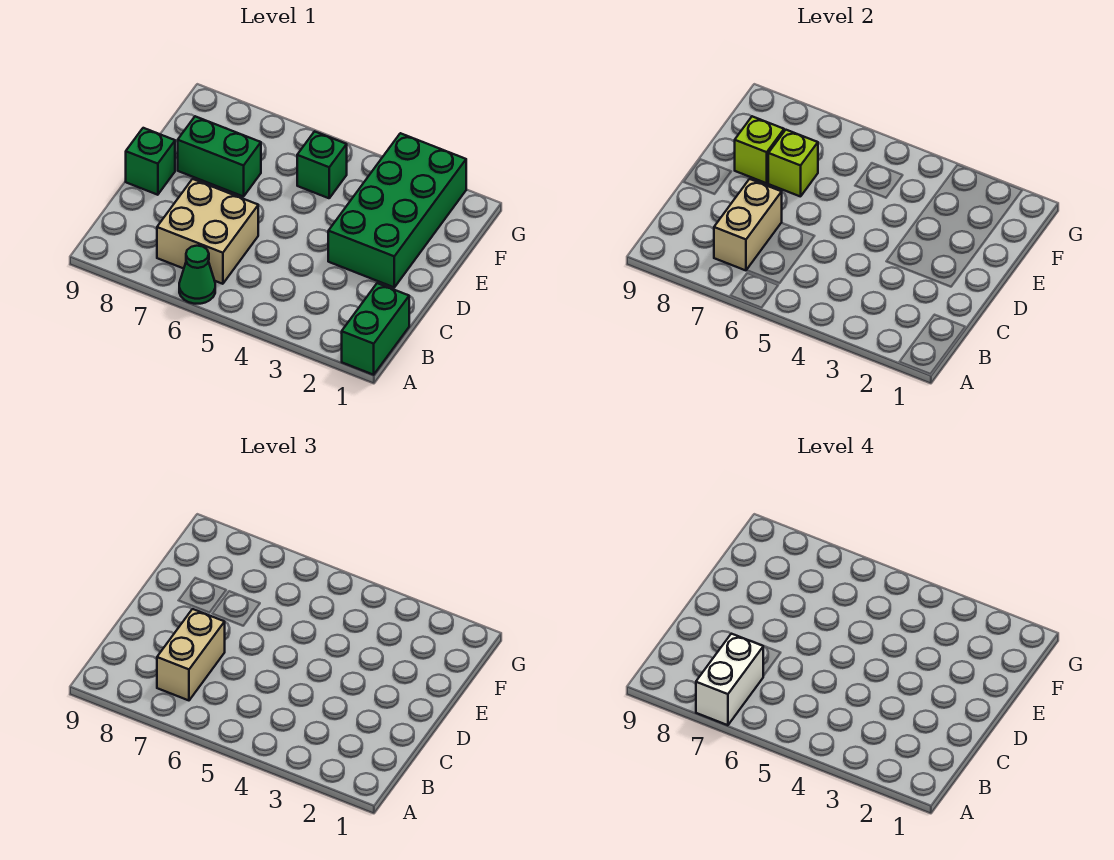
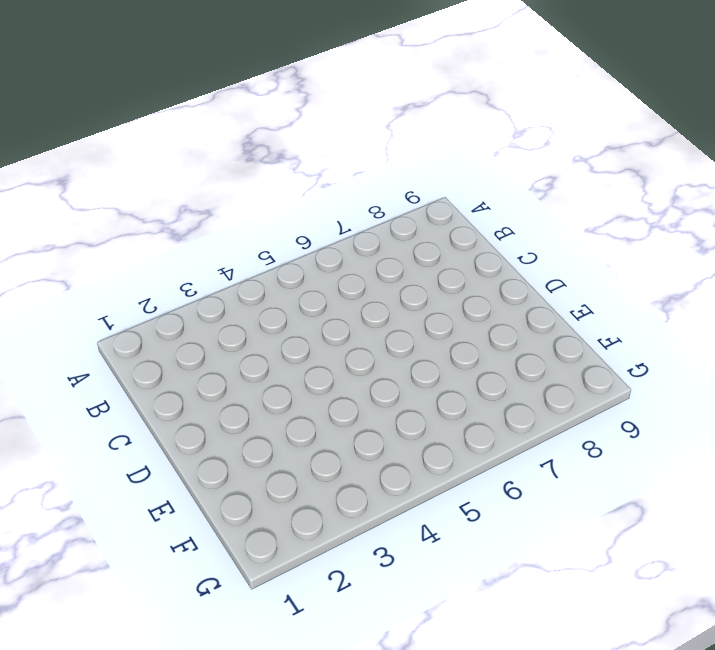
none -> green brick A1:B1 level 1
none -> green cone A6 level 1
none -> tan brick B6:C7 level 1

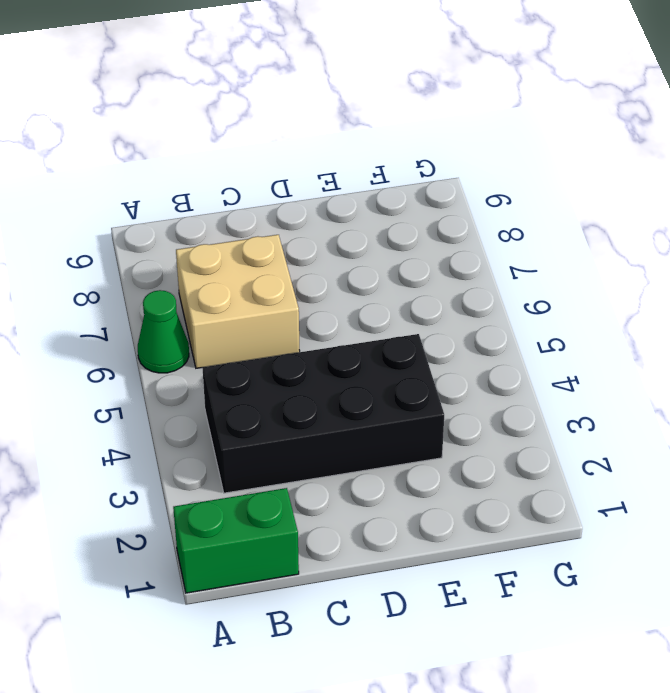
black brick B3:E4 level 1 -> green brick D2:G3 level 1
none -> green brick D9 level 1
none -> green brick E7:E8 level 1
none -> green brick F5 level 1

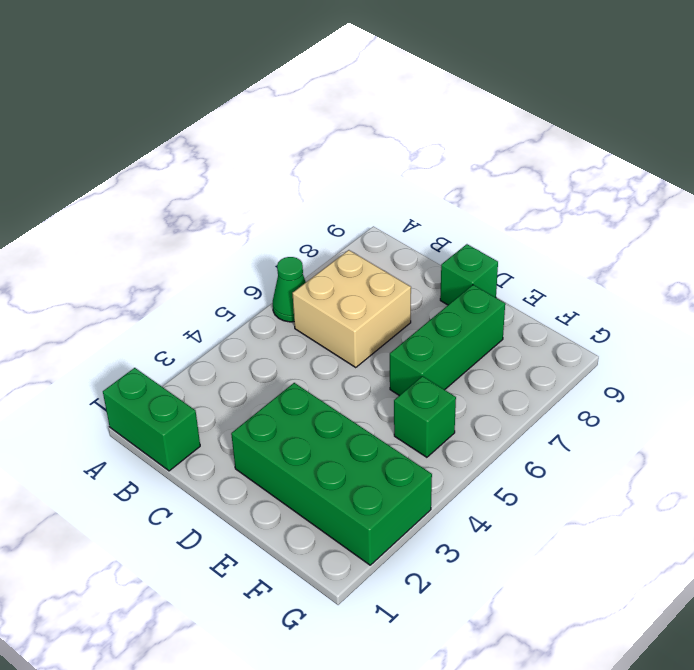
green brick E6:E8 level 1 -> green brick E7:E8 level 1
none -> tan brick B7:C7 level 2
none -> lime brick E7 level 2
none -> lime brick E8 level 2

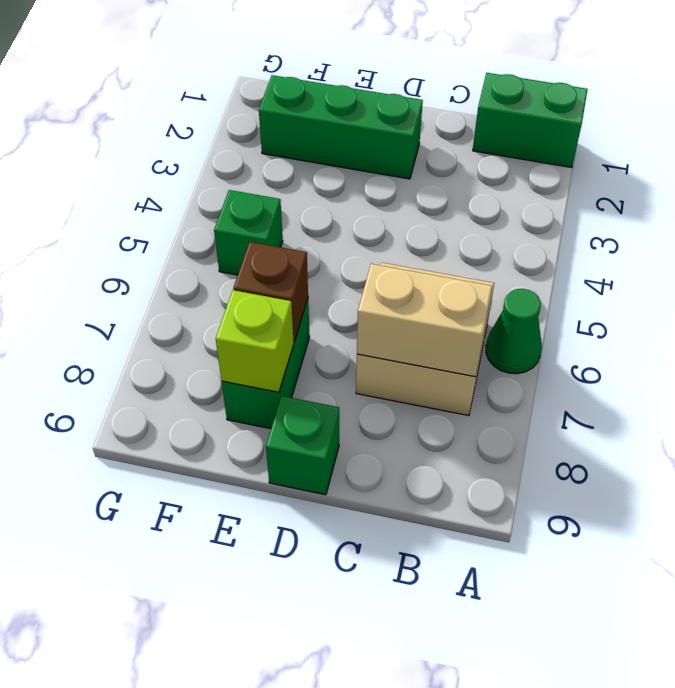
green brick D2:F2 level 1 -> green brick D2:G3 level 1
brown brick E7 level 2 -> lime brick E7 level 2
none -> tan brick B7:C7 level 3
none -> white brick A7:B7 level 4

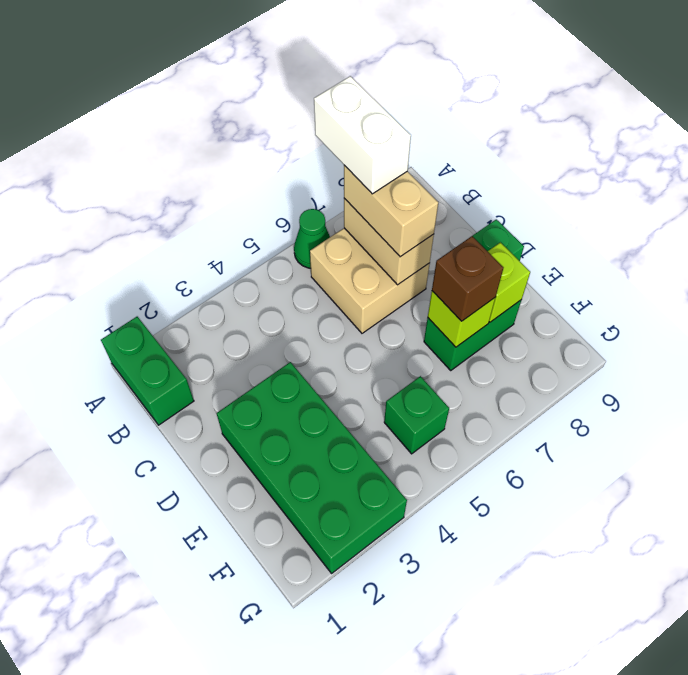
brown brick E7 level 3 -> none

